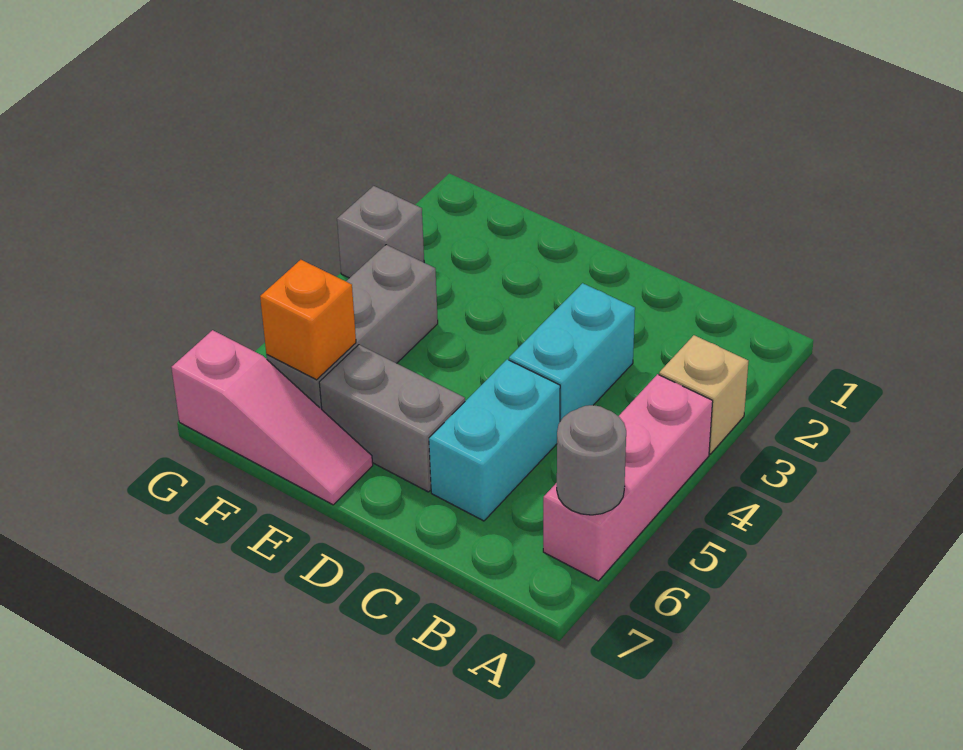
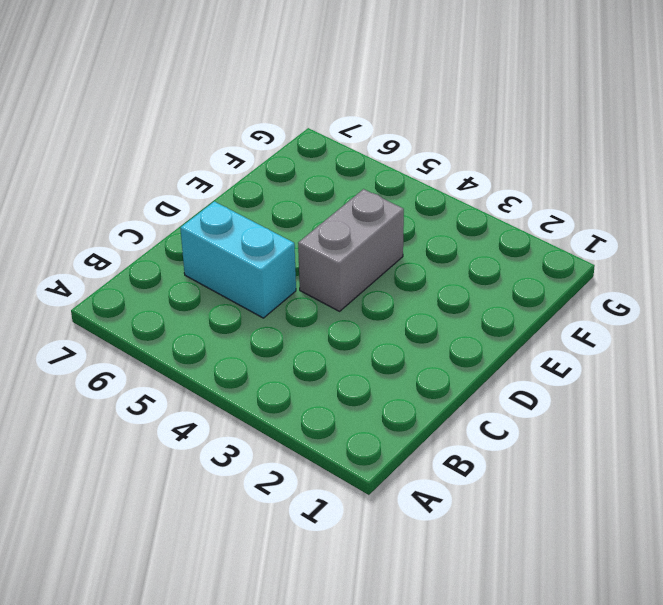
grey brick D4:E4 level 1 -> grey brick D6:E6 level 1
none -> tan brick A3 level 1
none -> pink brick A4:A6 level 1

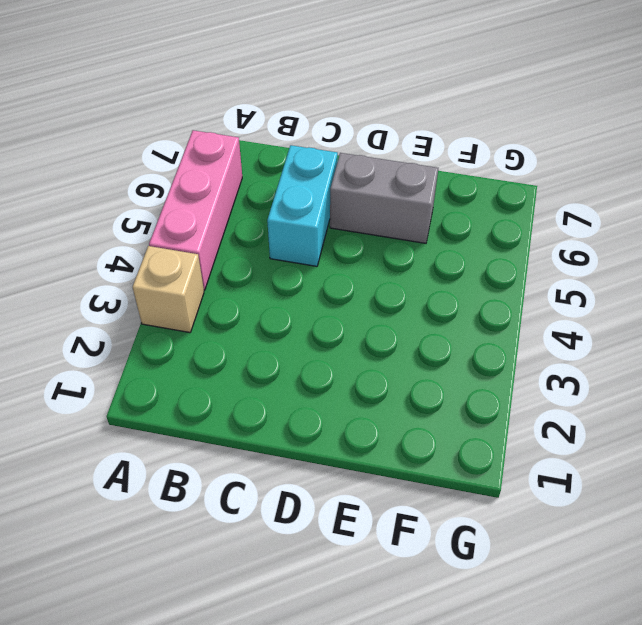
none -> cyan brick C3:C4 level 1
none -> pink slope E7:G7 level 1 top G

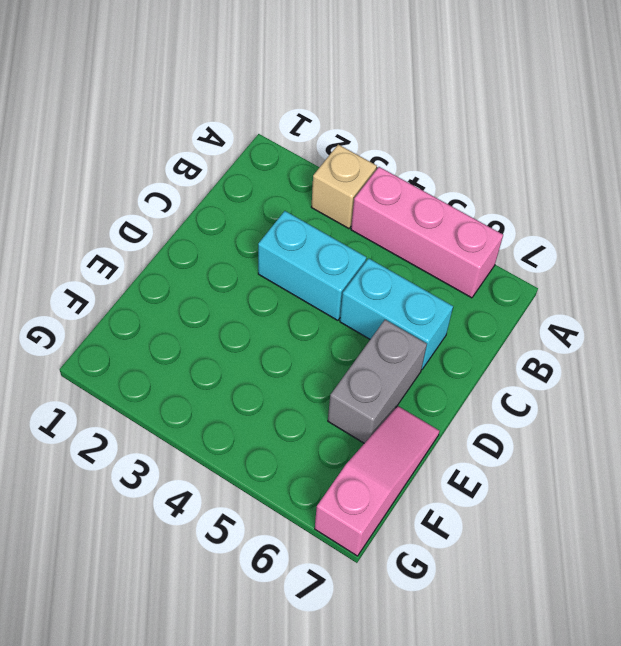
none -> grey brick F4:F6 level 1
none -> grey brick G3 level 1

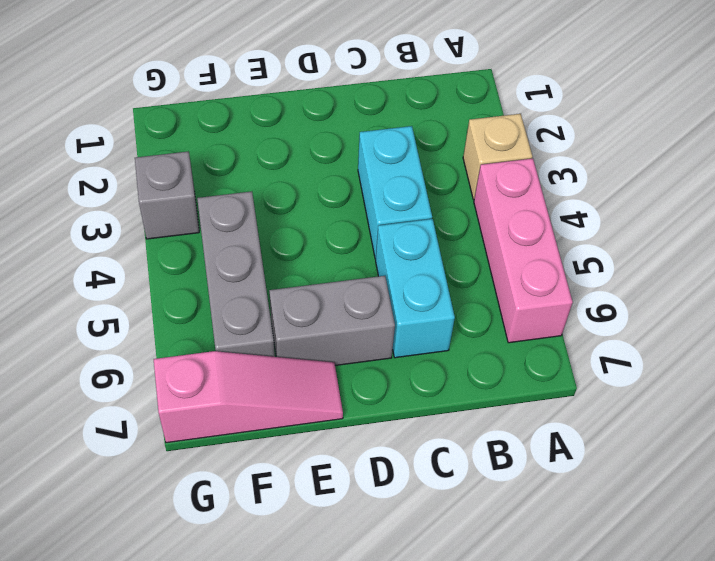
none -> grey round brick A6 level 2
none -> orange brick F6 level 2

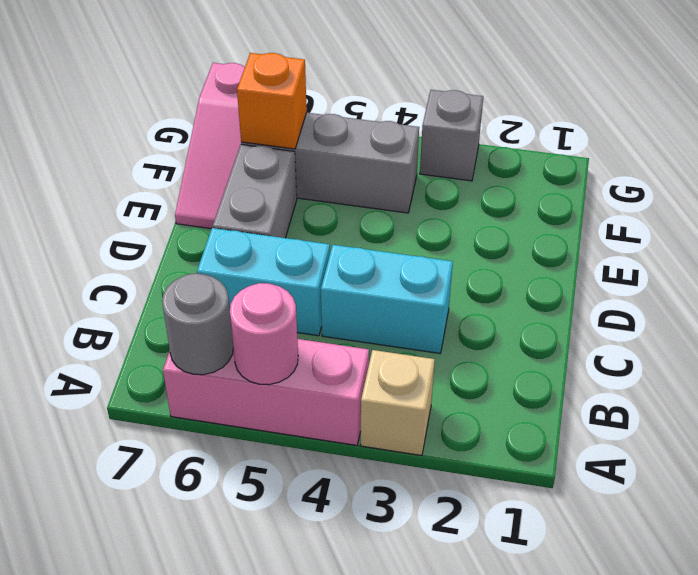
pink round brick A5 level 2 -> none

